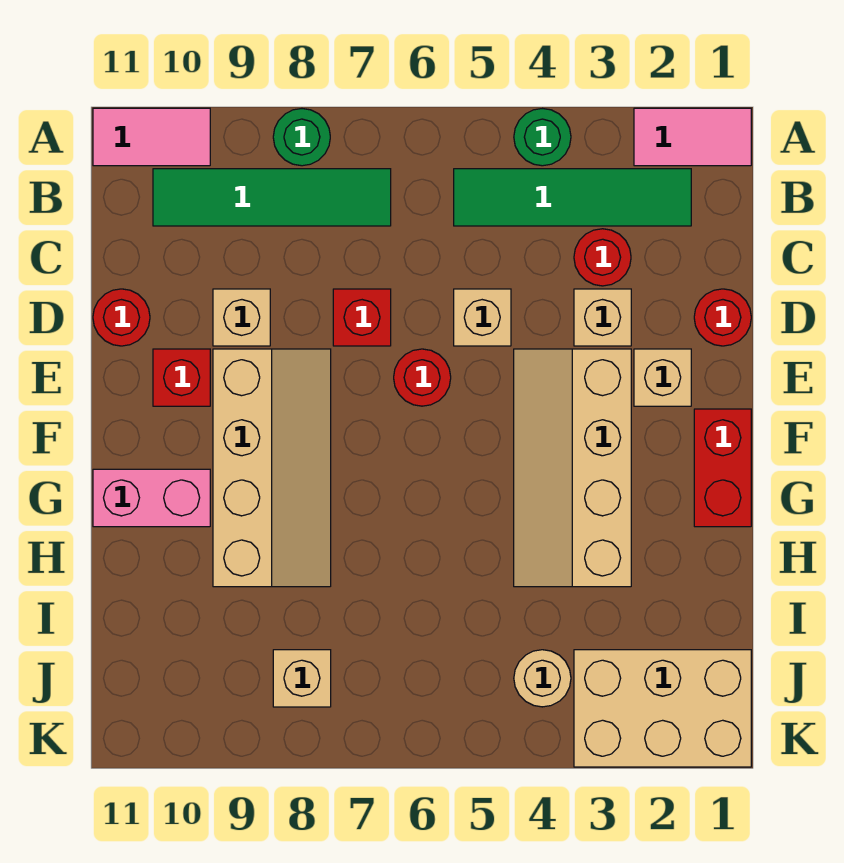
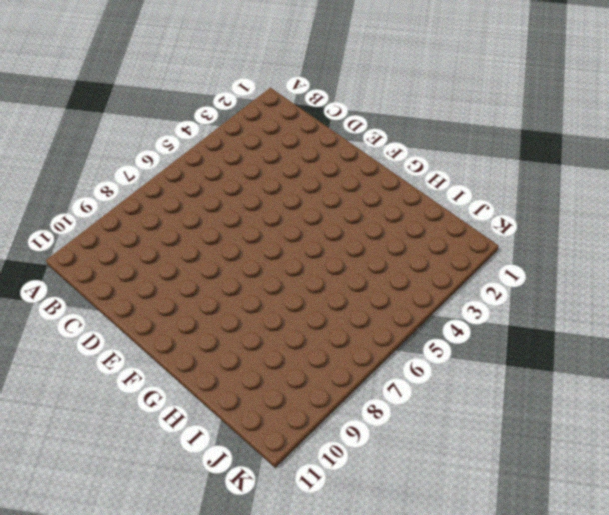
none -> pink tile A1:A2 level 1
none -> green round brick A4 level 1
none -> green round brick A8 level 1

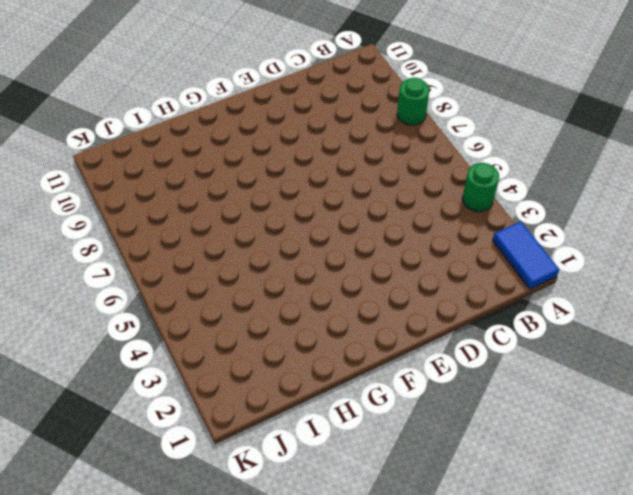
blue tile A1:A2 level 1 -> pink tile A1:A2 level 1
none -> pink tile A10:A11 level 1
none -> green tile B2:B5 level 1
none -> green tile B7:B10 level 1

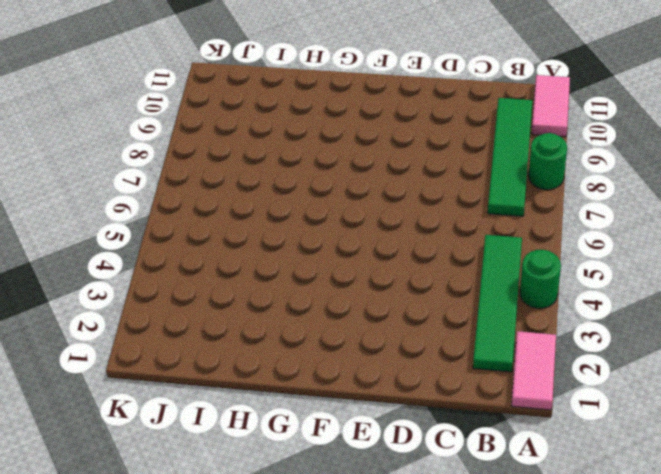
none -> red round brick C3 level 1
none -> red round brick D1 level 1
none -> tan brick D3 level 1

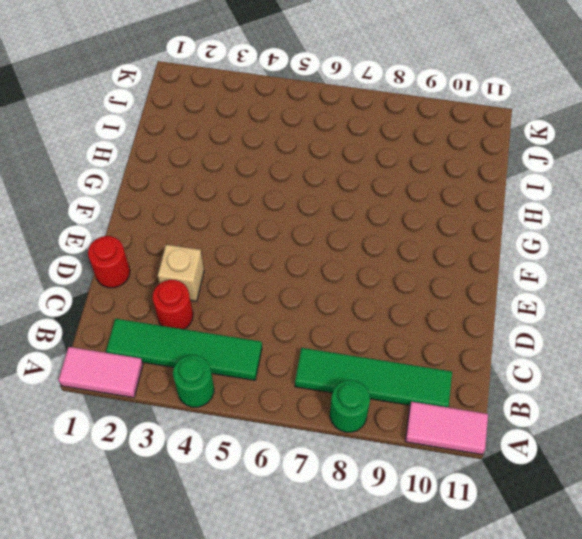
none -> tan brick D5 level 1
none -> red brick D7 level 1
none -> tan brick D9 level 1

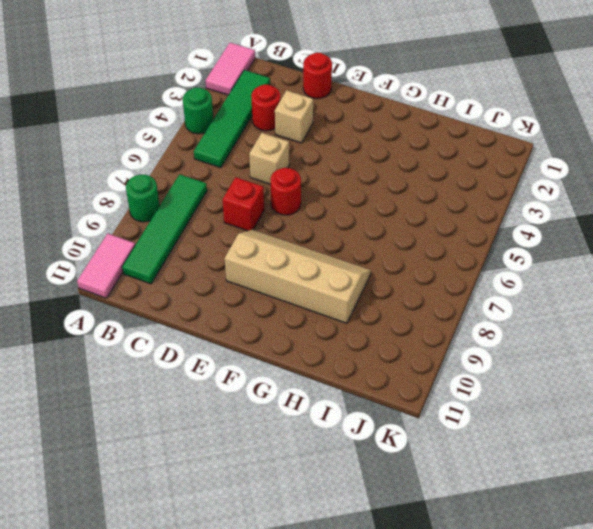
none -> tan brick D9 level 1
none -> red round brick D11 level 1
none -> tan brick E2 level 1

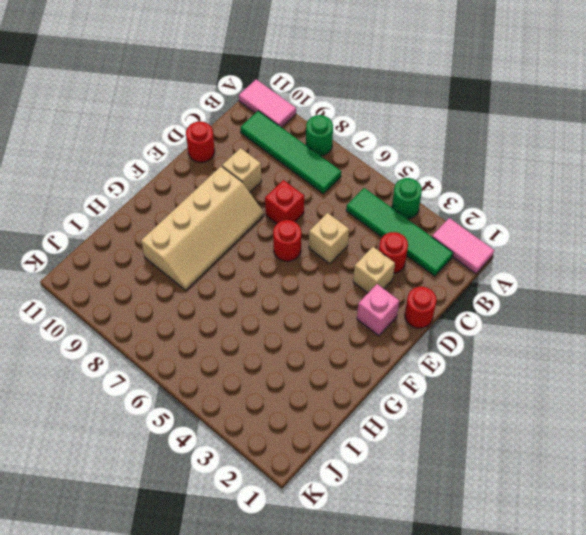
pink brick E2 level 1 -> tan brick E2 level 1
none -> tan slope E3:H4 level 1 top 3
none -> red brick E10 level 1
none -> red brick F1:G1 level 1

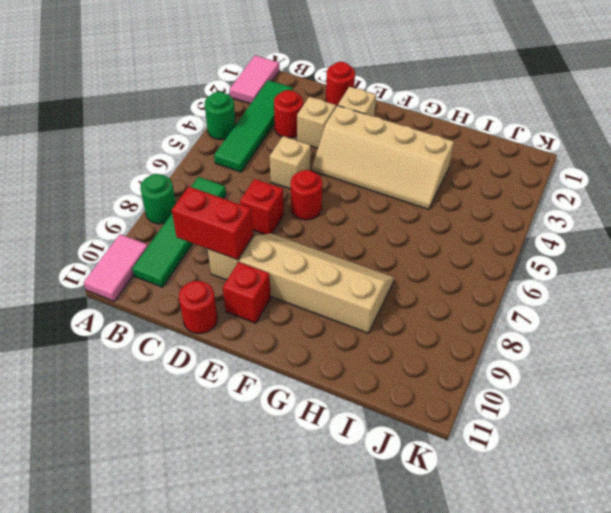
red brick C9:D9 level 2 -> red brick F1:G1 level 1
none -> pink brick G10:G11 level 1
none -> tan brick J1:K3 level 1
none -> tan round brick J4 level 1

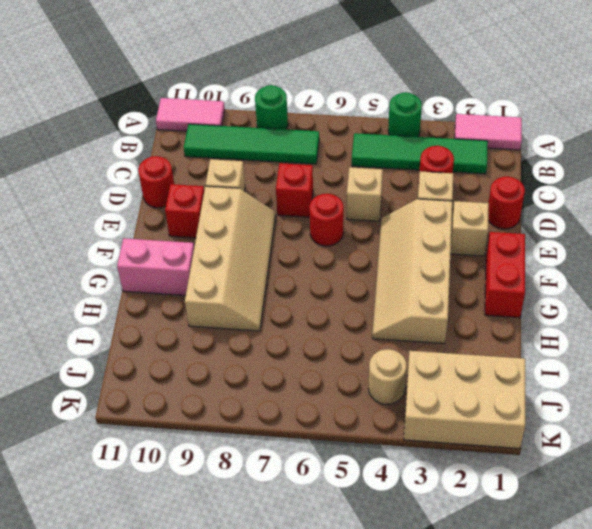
none -> tan brick J8 level 1

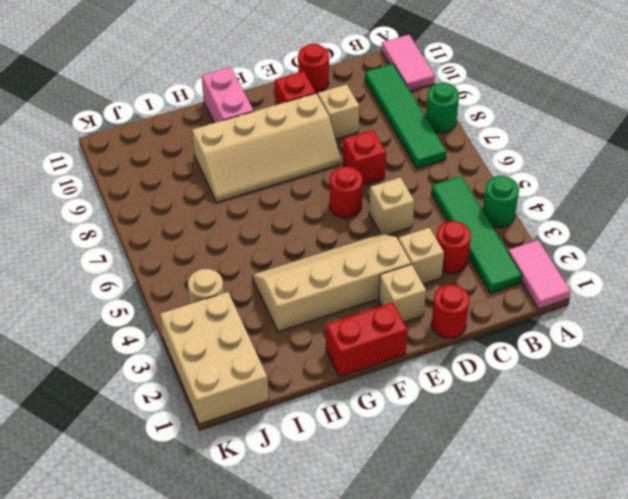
none -> tan brick J8 level 1

